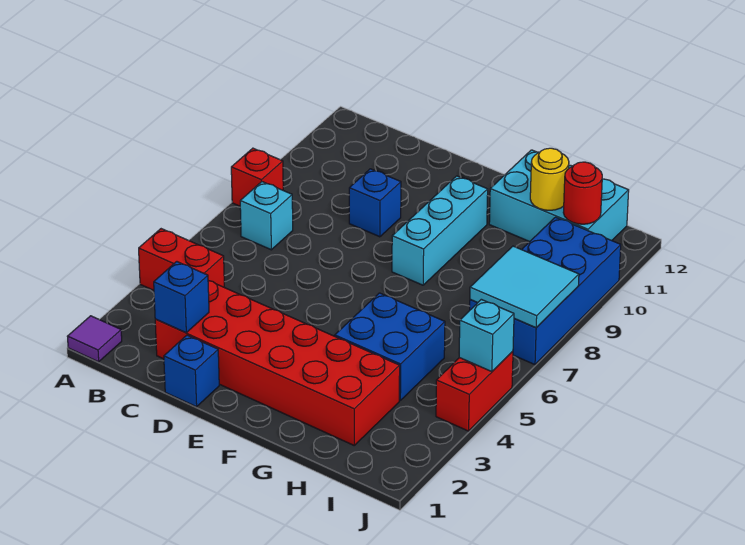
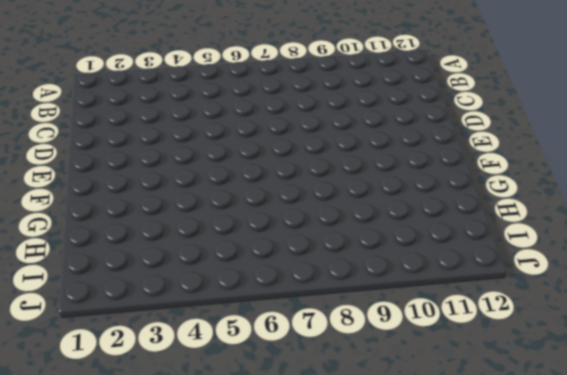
none -> purple tile A1 level 1
none -> red brick A4:B4 level 1
none -> red brick A8 level 1

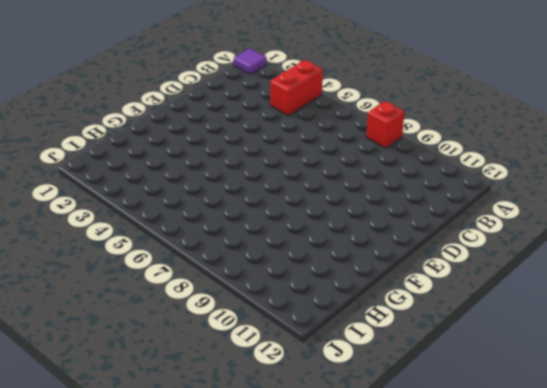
none -> cyan brick B7 level 1
none -> red brick C2:H3 level 1
none -> blue brick D1 level 1

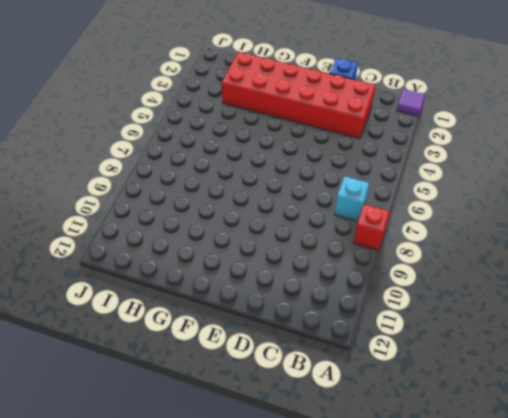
none -> red brick A4:B4 level 1
none -> blue brick D9 level 1
none -> cyan brick F8:F10 level 1

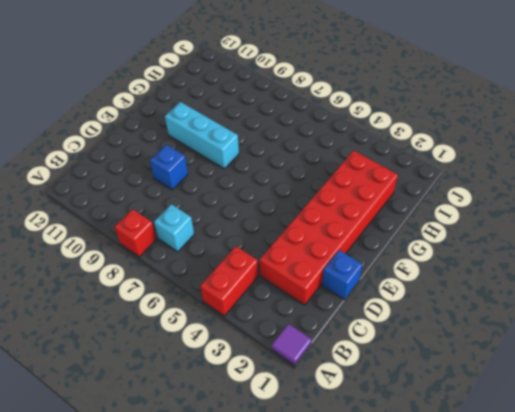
none -> blue brick G4:H5 level 1
none -> cyan brick G11:I12 level 1
none -> blue brick I7:J10 level 1

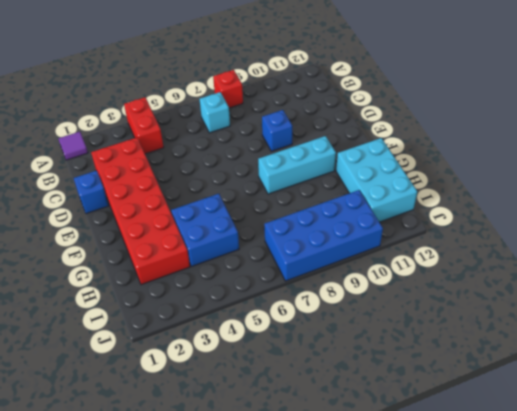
none -> red brick J4:J5 level 1
none -> blue brick C2 level 2
none -> yellow round brick H11 level 2

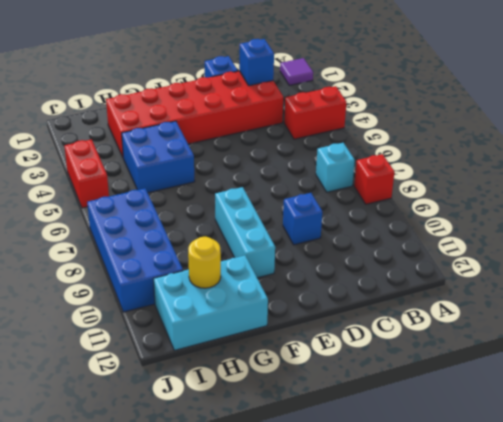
none -> cyan tile I7:J8 level 2
none -> red round brick I11 level 2
none -> cyan brick J5 level 2

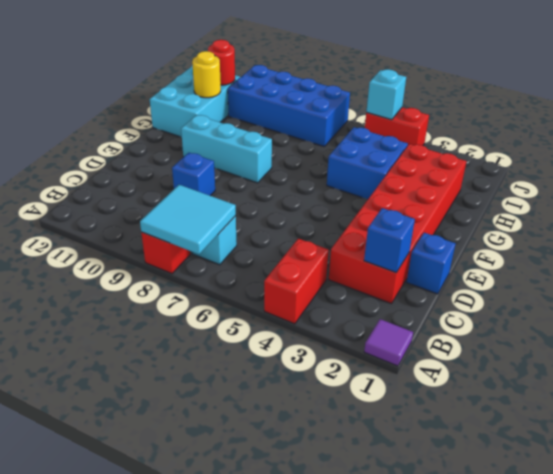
cyan tile A7:B8 level 2 -> cyan tile I7:J8 level 2

